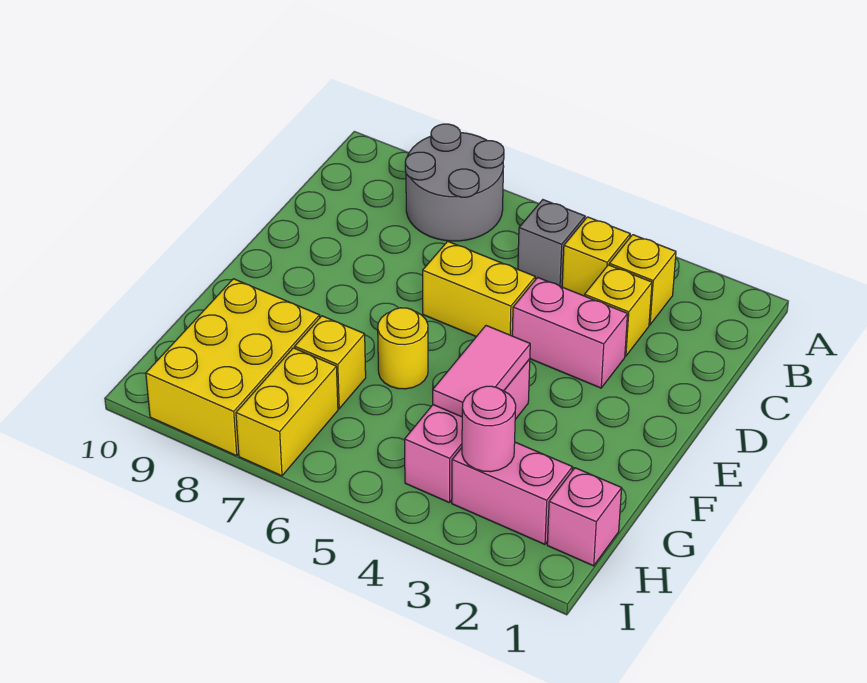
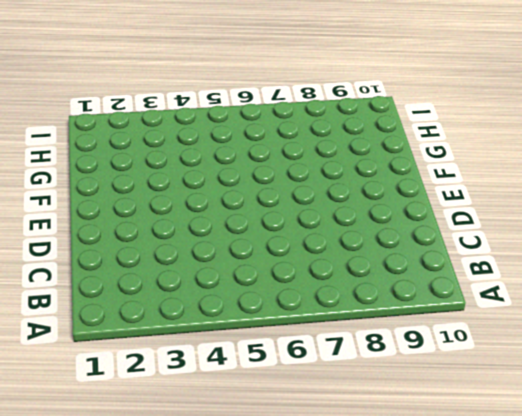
none -> grey round brick A7:B8 level 1
none -> yellow brick B3 level 1
none -> yellow brick B4 level 1

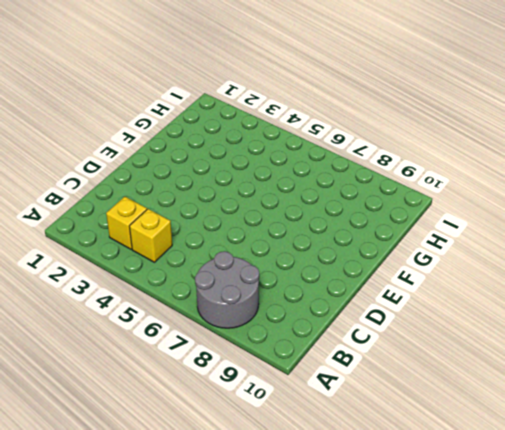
none -> grey brick B5 level 1
none -> yellow brick C3 level 1
none -> pink brick D3:D4 level 1

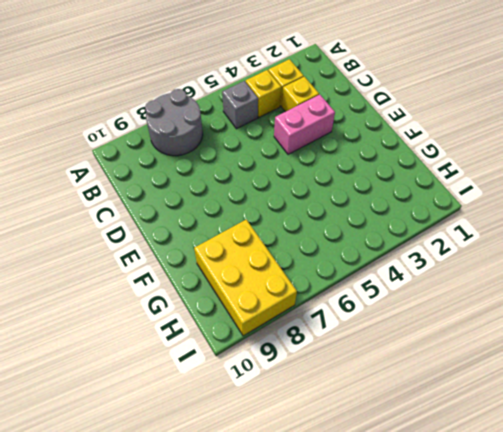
none -> yellow brick D5:D6 level 1
none -> pink brick F4:H4 level 1
none -> yellow round brick F6 level 1

